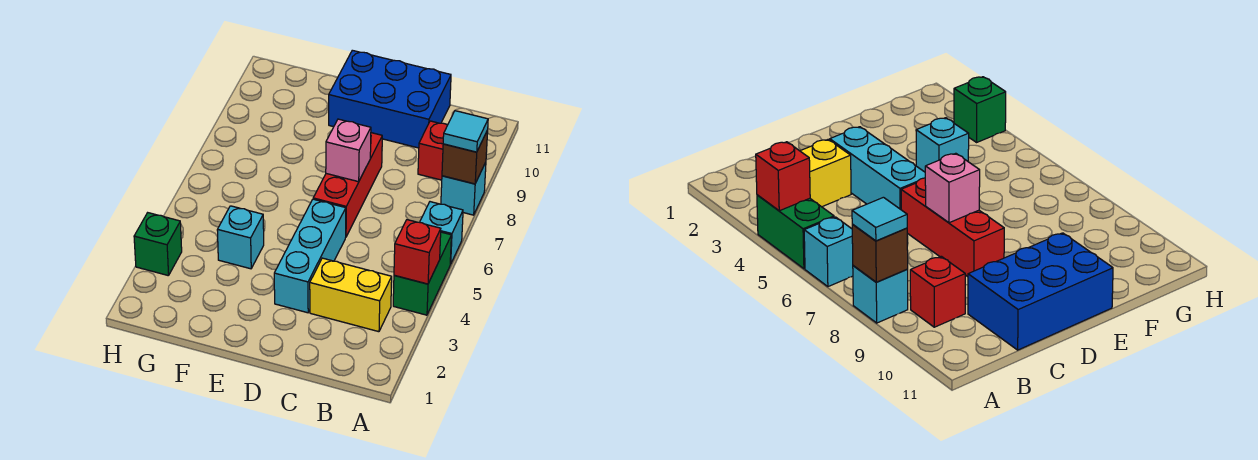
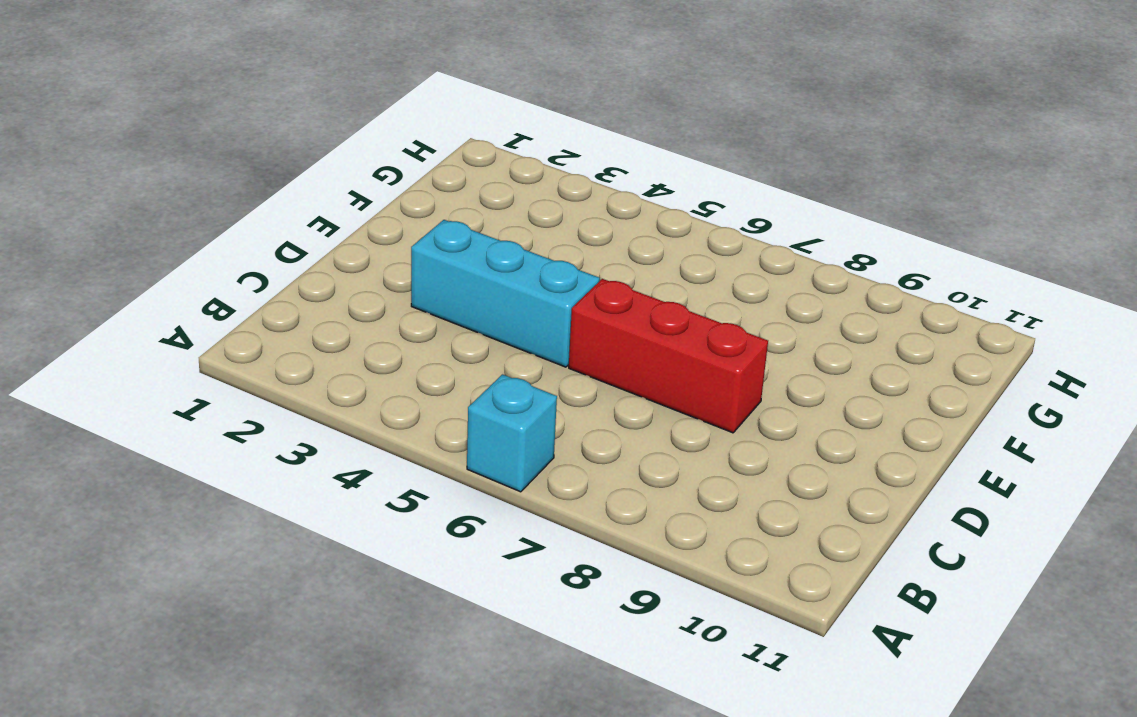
none -> green brick A4:A5 level 1
none -> cyan brick A8 level 1
none -> yellow brick B3:C3 level 1

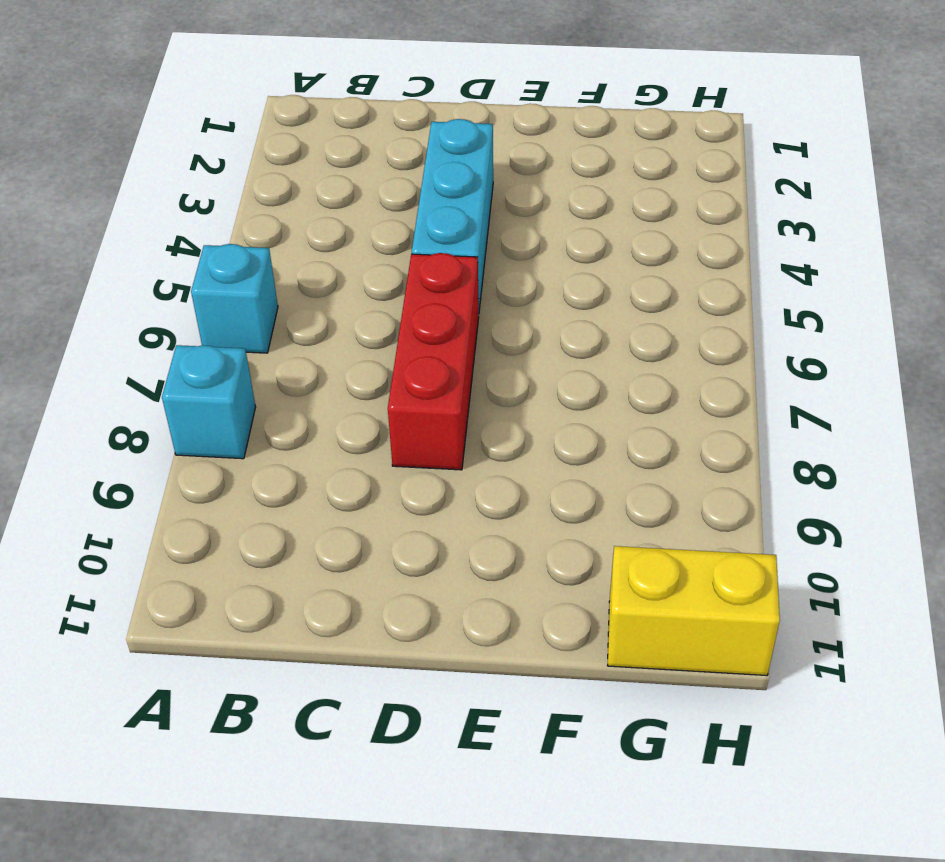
yellow brick G11:H11 level 1 -> yellow brick B3:C3 level 1
none -> green brick A4:A5 level 1
none -> red brick B9 level 1
none -> blue brick C10:E11 level 1

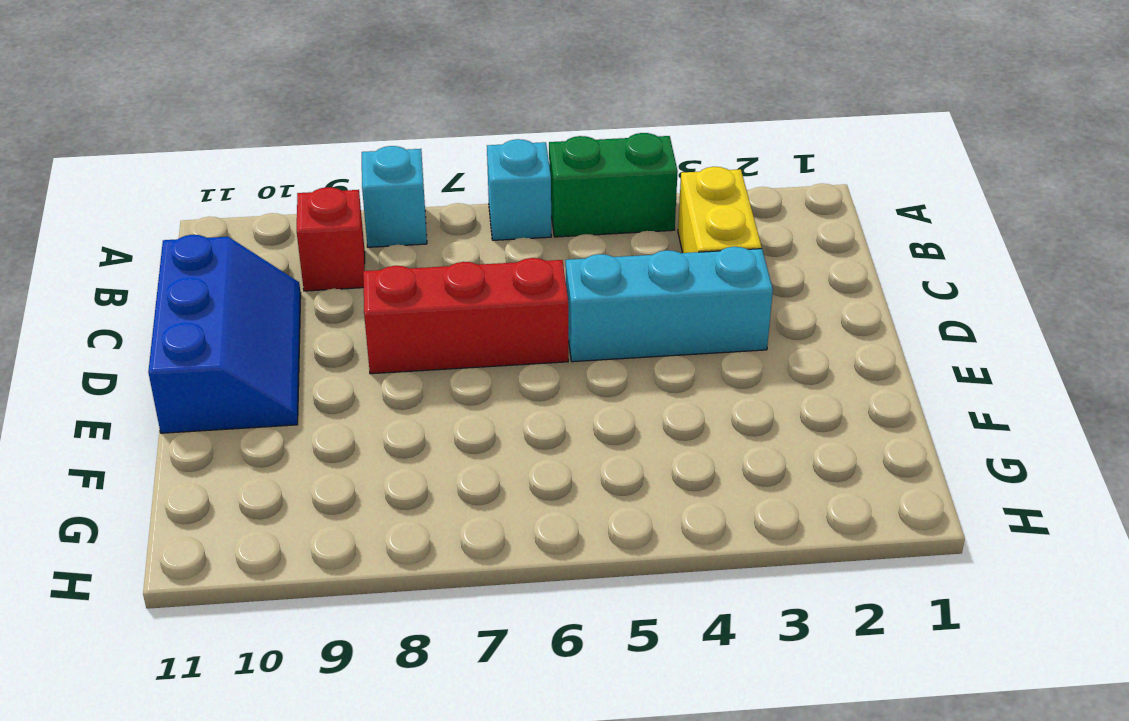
blue slope C10:E11 level 1 top 11 -> blue brick C10:E11 level 1
none -> cyan brick F4 level 1
none -> green brick H3 level 1
none -> red brick A4 level 2

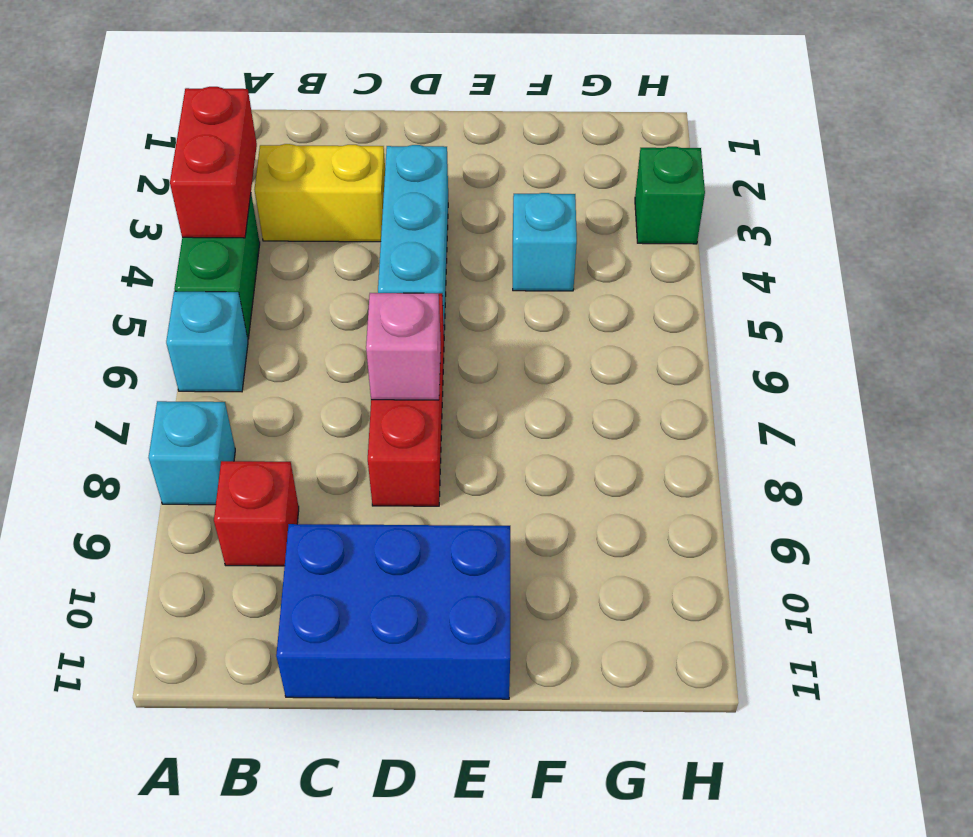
red brick A3:A4 level 2 -> red brick A4 level 2
none -> brown brick A8 level 2
none -> cyan tile A8 level 3

